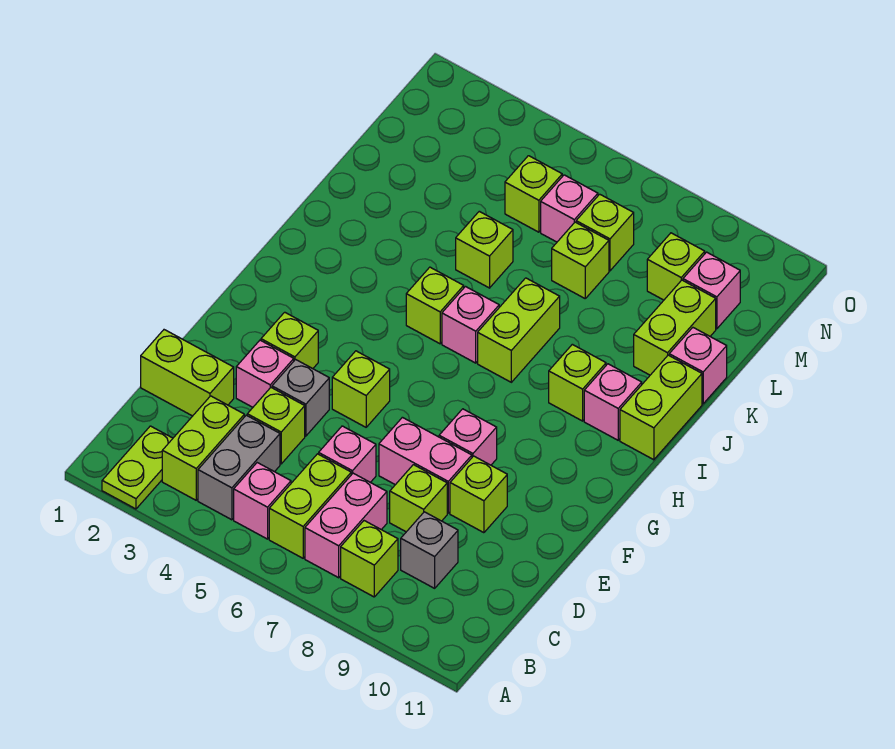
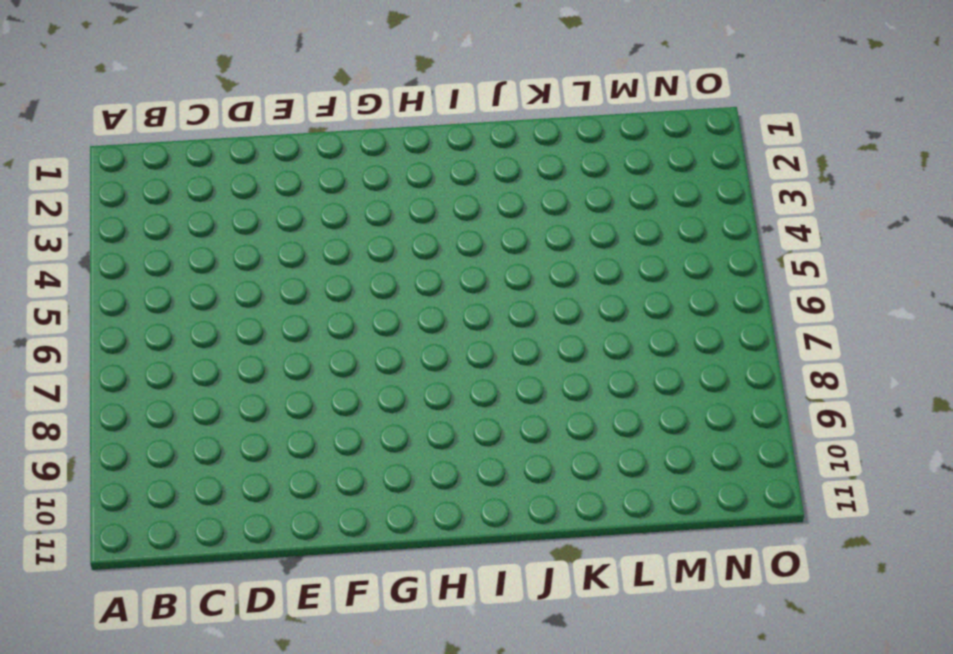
none -> lime plate A2:B2 level 1
none -> lime brick B3:C3 level 1
none -> grey brick B4:C4 level 1
none -> pink brick B5 level 1

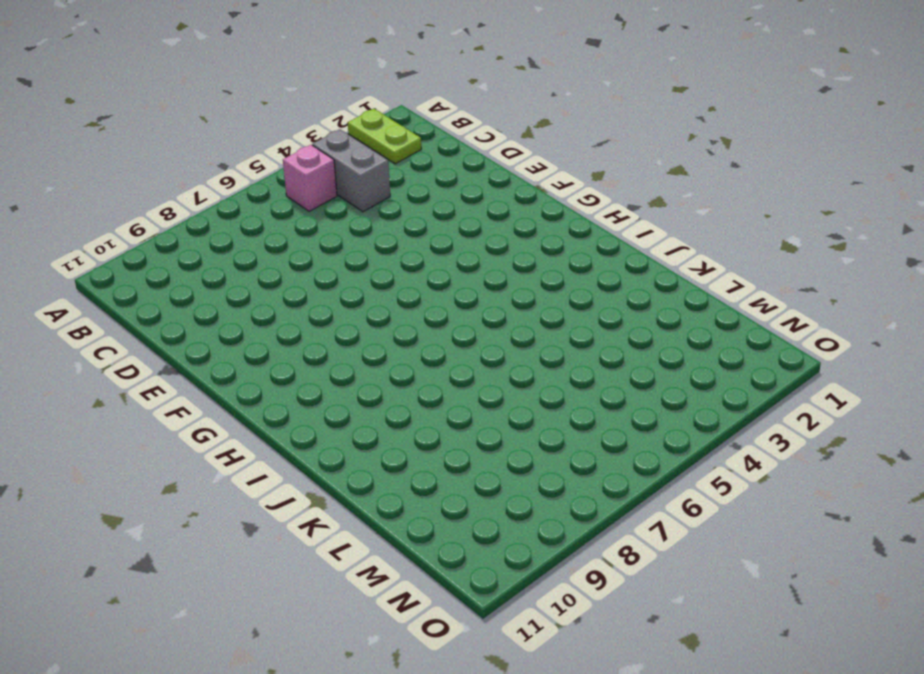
none -> lime brick B3:C3 level 1
none -> lime brick B6:C6 level 1
none -> pink brick B7:C7 level 1
none -> lime brick B8 level 1

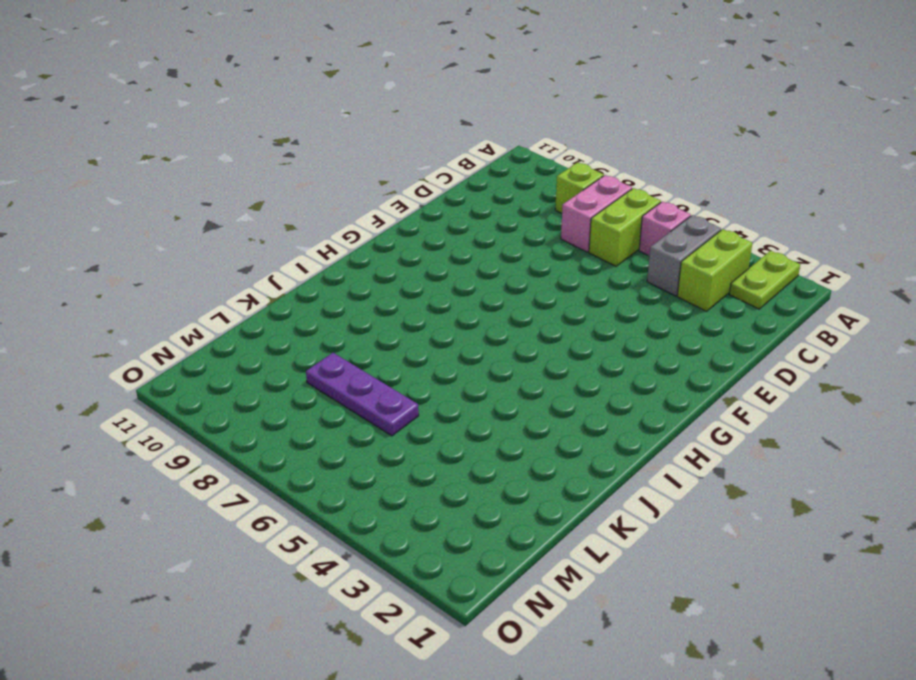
purple plate L6:L8 level 1 -> lime brick L7 level 1
none -> grey brick C9 level 1
none -> lime brick D1:D2 level 1
none -> lime brick D4 level 1
none -> pink brick D6 level 1

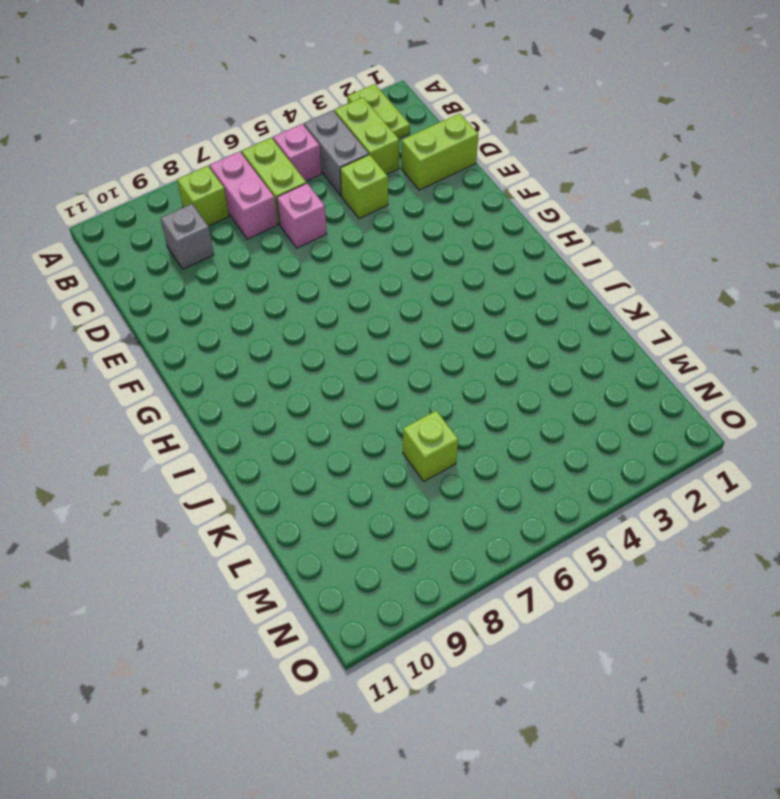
none -> lime brick D8 level 1
none -> pink brick E3 level 1
none -> grey brick E4 level 1
none -> pink brick E7:E8 level 1

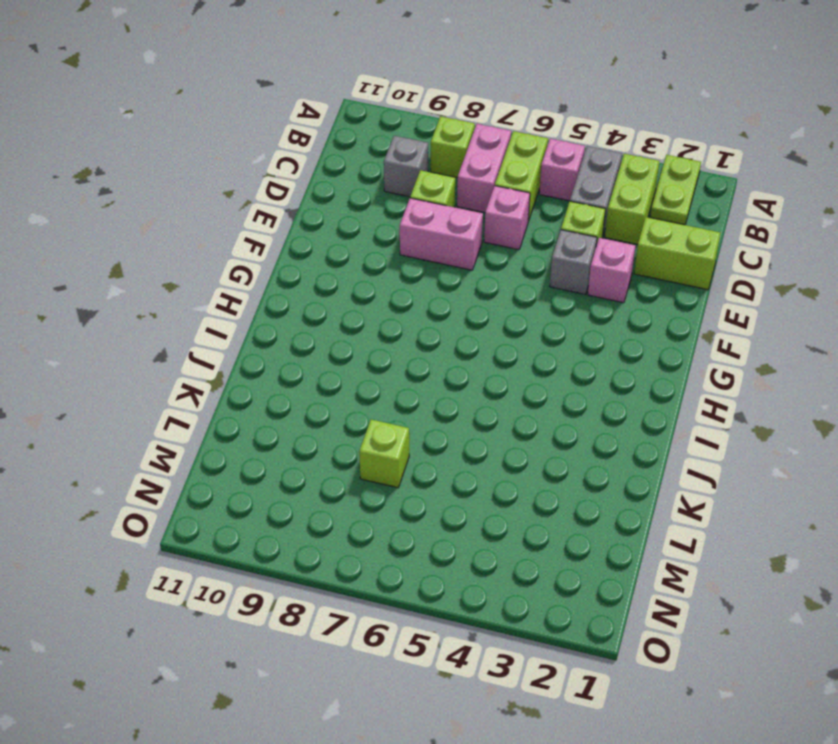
none -> lime brick E9 level 1
none -> lime brick F3 level 1
none -> lime brick F5 level 1
none -> pink brick F8 level 1

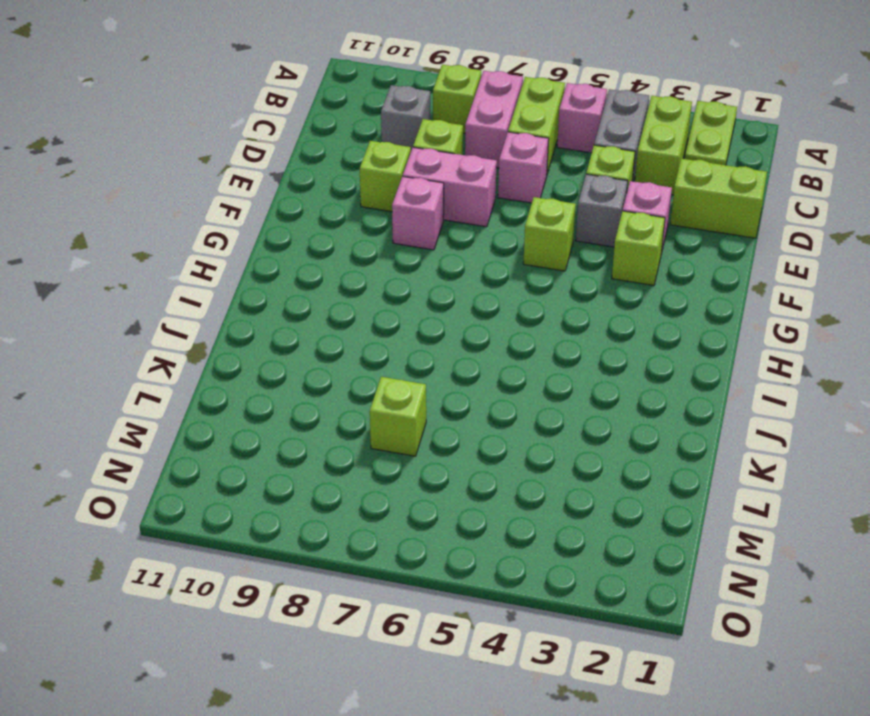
none -> lime brick I5 level 1
none -> pink brick I6 level 1
none -> lime brick I7:J7 level 1
none -> lime brick I9 level 1

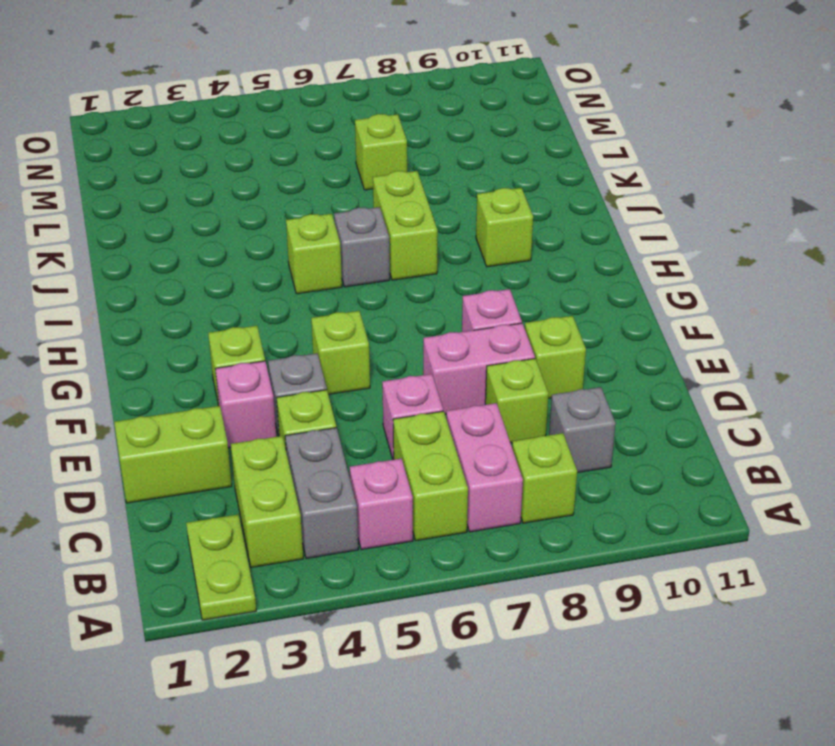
grey brick I6 level 1 -> pink brick I6 level 1
none -> pink brick I10 level 1
none -> lime brick I11:J11 level 1
none -> lime brick K5 level 1
none -> lime brick K10:L10 level 1

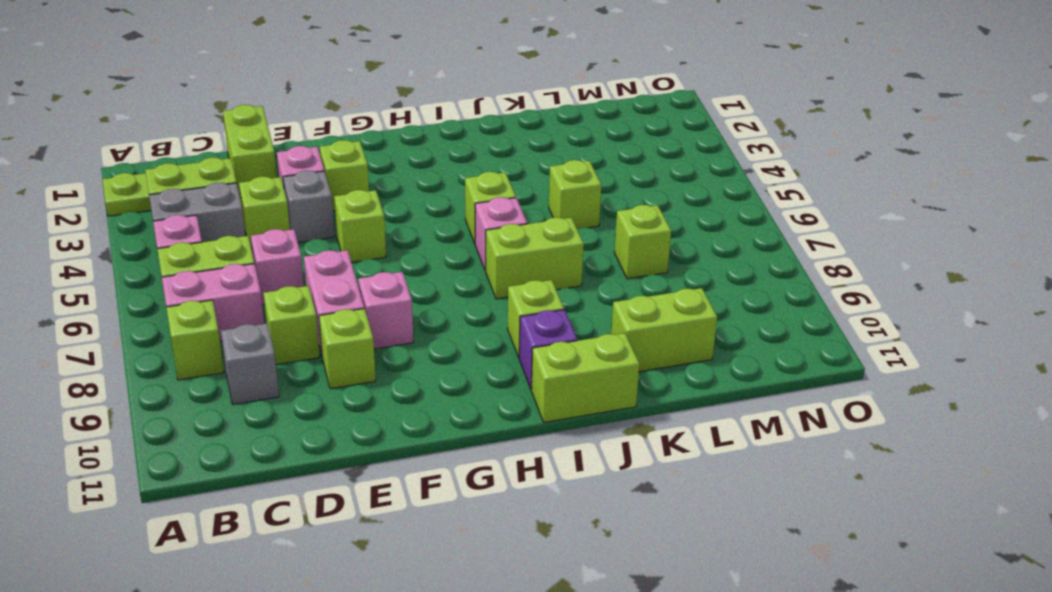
purple brick I10 level 1 -> pink brick I10 level 1
none -> pink brick K11 level 1
none -> lime brick M5 level 1
none -> pink brick M6 level 1
none -> lime brick M7 level 1

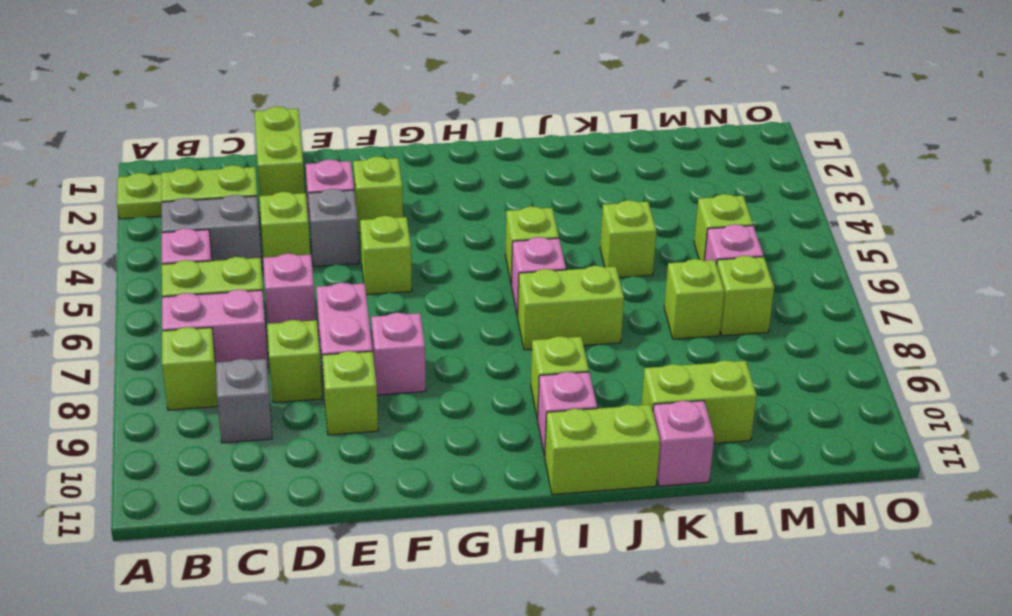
none -> lime brick M9 level 1
none -> pink brick M10 level 1

